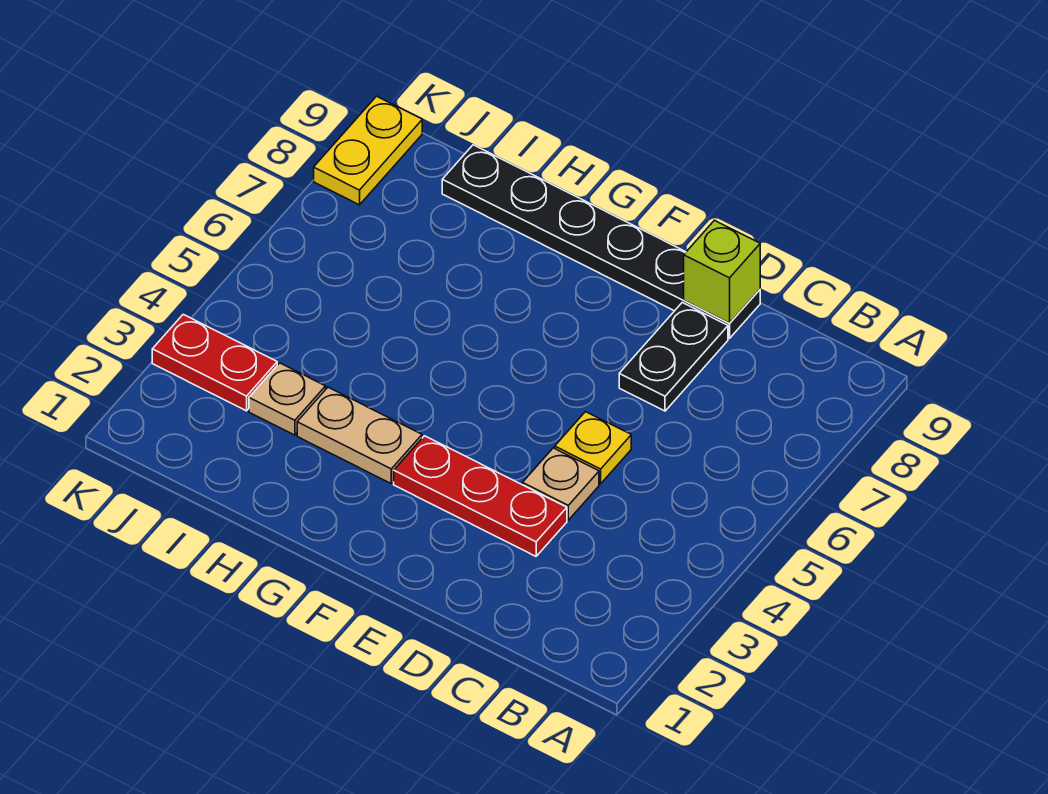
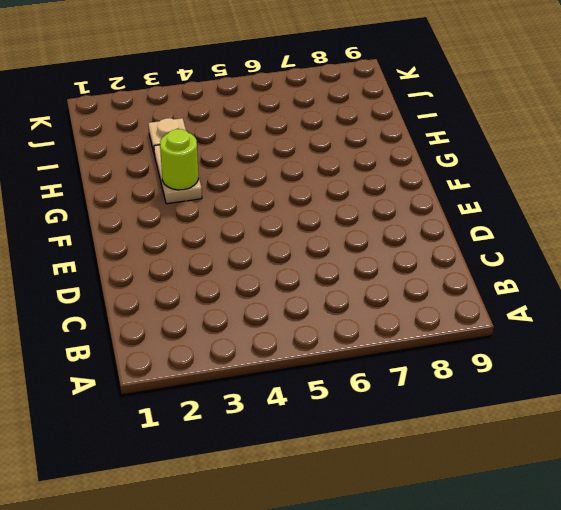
lime round brick G3 level 2 -> none
none -> red plate D3:F3 level 1
none -> tan plate D4 level 1

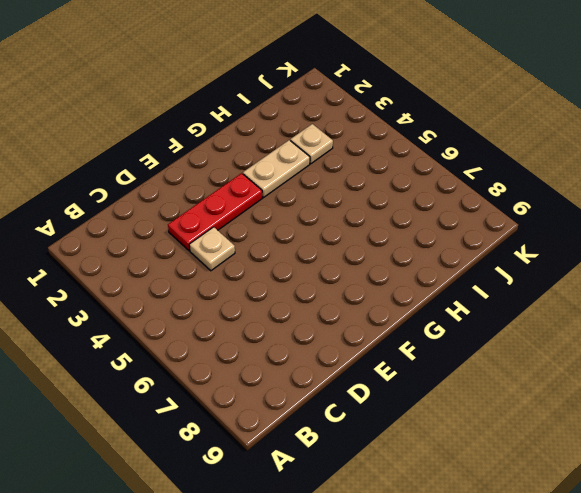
none -> yellow plate D5 level 1
none -> black plate D7:D8 level 1

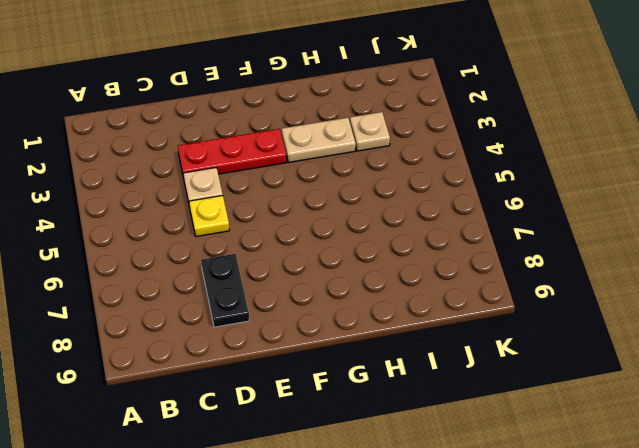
none -> black plate D9:I9 level 1
none -> red plate J3:K3 level 1

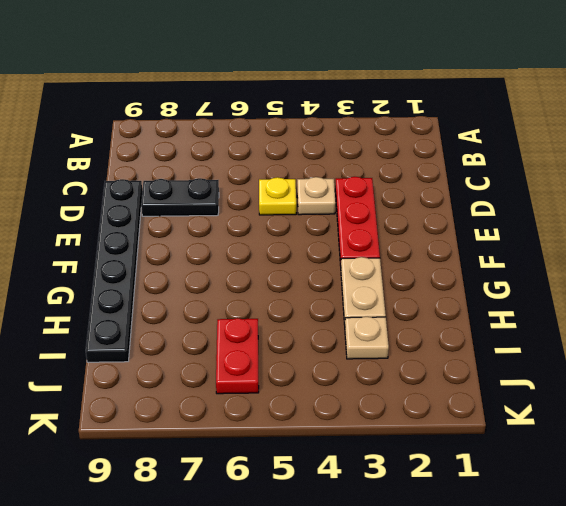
red plate I6:J6 level 1 -> red plate J3:K3 level 1
none -> yellow plate K8:K9 level 1
none -> lime brick D9 level 2

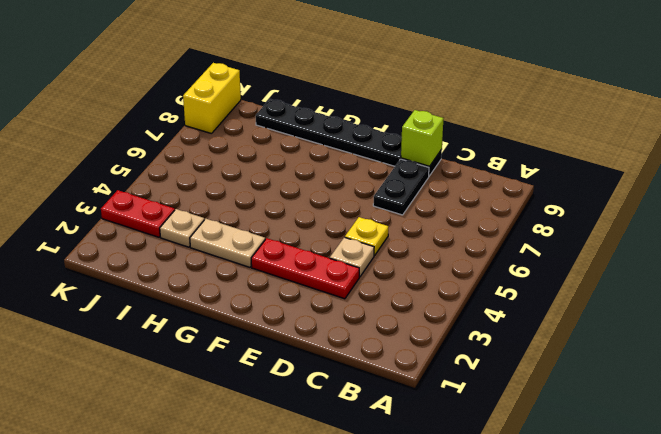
yellow brick K8:K9 level 1 -> yellow plate K8:K9 level 1

